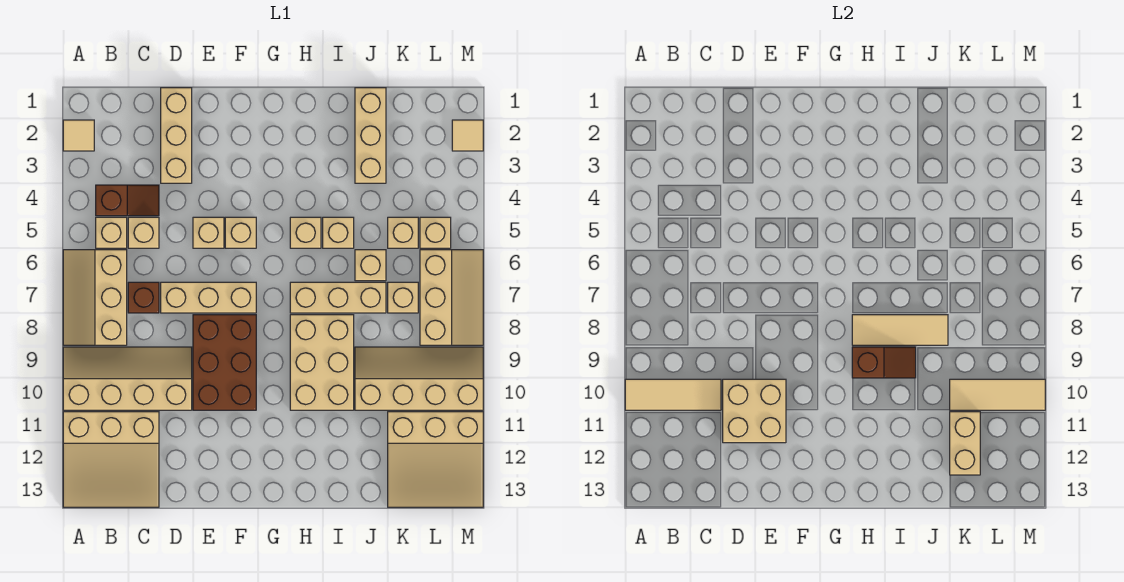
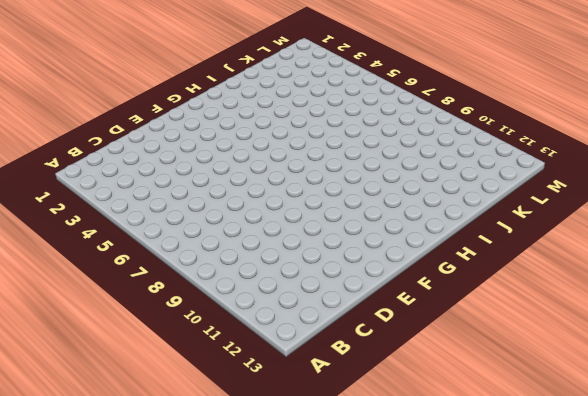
none -> tan tile A2 level 1
none -> tan slope A6:B8 level 1 top B
none -> tan slope A9:D10 level 1 top 10
none -> tan slope A11:C13 level 1 top 11

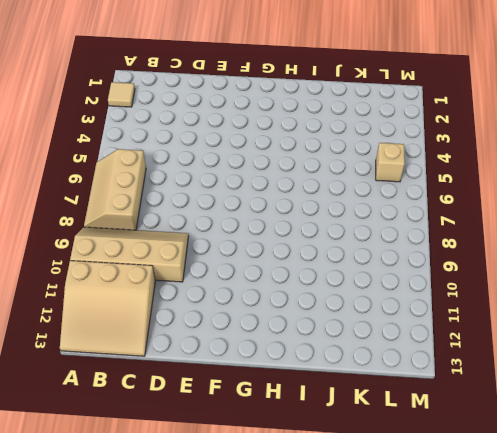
none -> brown slope B4:C4 level 1 top B
none -> tan brick B5 level 1
none -> tan brick C5 level 1
none -> brown brick C7 level 1

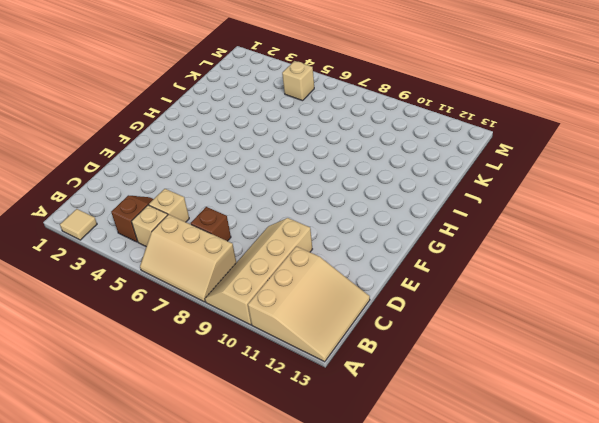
none -> tan brick D1:D3 level 1
none -> tan brick D7:F7 level 1
none -> tan brick E5 level 1
none -> brown brick E8:F10 level 1

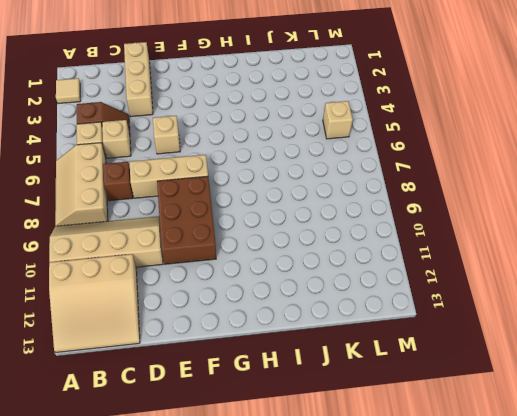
none -> tan brick F5 level 1
none -> tan brick H5 level 1
none -> tan brick H7:J7 level 1
none -> tan brick H8:I10 level 1

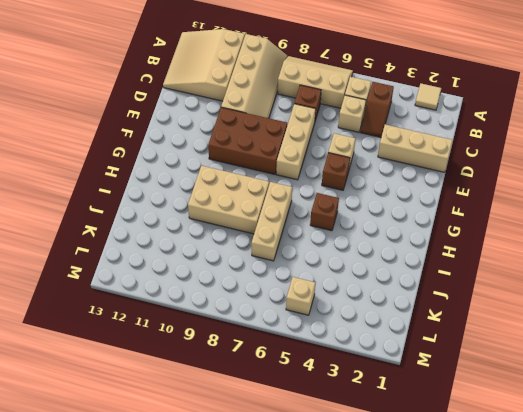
brown brick F5 level 1 -> tan brick F5 level 1
brown brick H5 level 1 -> tan brick H5 level 1
none -> tan brick I5 level 1
none -> tan brick J1:J3 level 1
none -> tan brick J6 level 1
none -> tan slope J9:M10 level 1 top 10

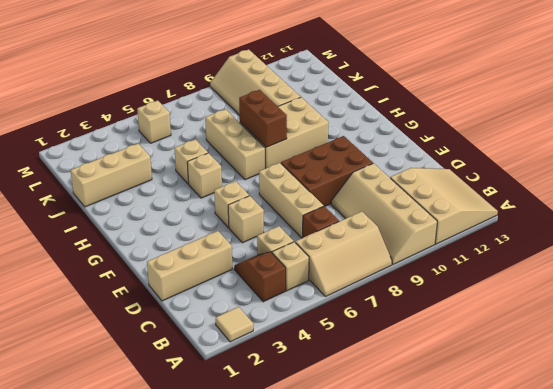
brown brick H8:I8 level 2 -> tan tile H8:J8 level 2
none -> tan brick J6 level 1
none -> tan brick K5 level 1
none -> tan brick K7 level 1
none -> tan slope K11:M13 level 1 top 11

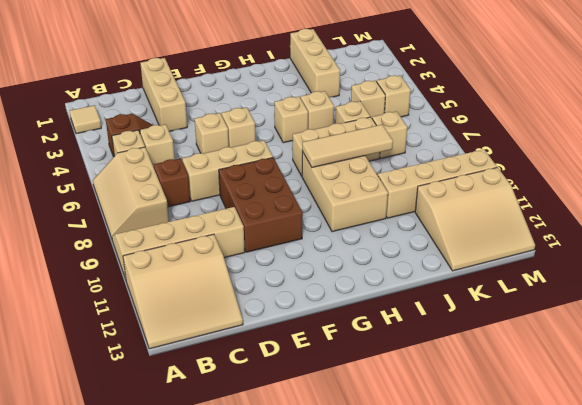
none -> tan slope L6:M8 level 1 top L
none -> tan tile M2 level 1
none -> tan tile A10:C10 level 2
none -> tan brick D10:E11 level 2

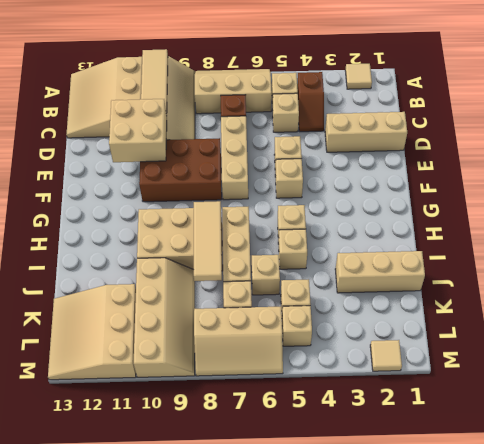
none -> brown slope H9:I9 level 2 top H
none -> tan tile K10:M10 level 2
none -> tan brick K11:K12 level 2

